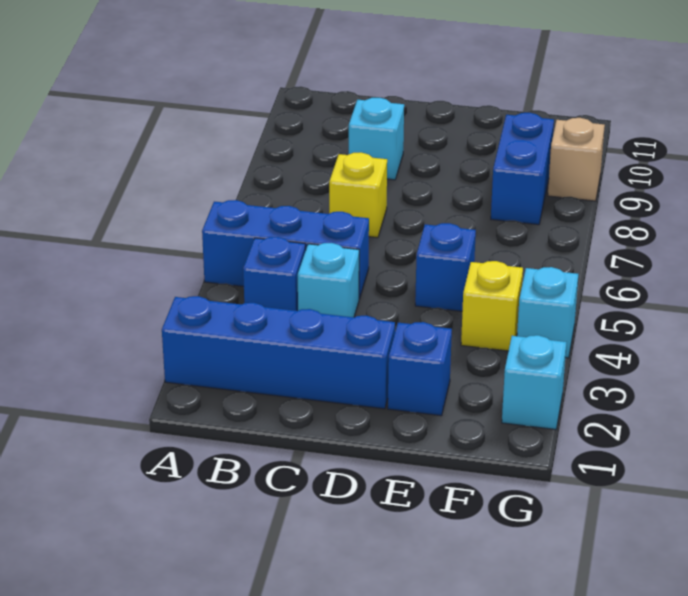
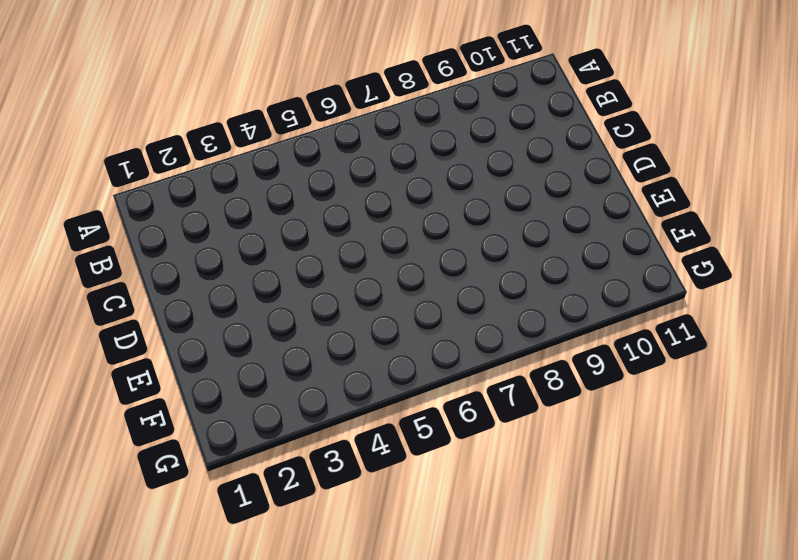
none -> blue brick A2:D2 level 1
none -> blue brick A5:C5 level 1
none -> blue brick B4 level 1

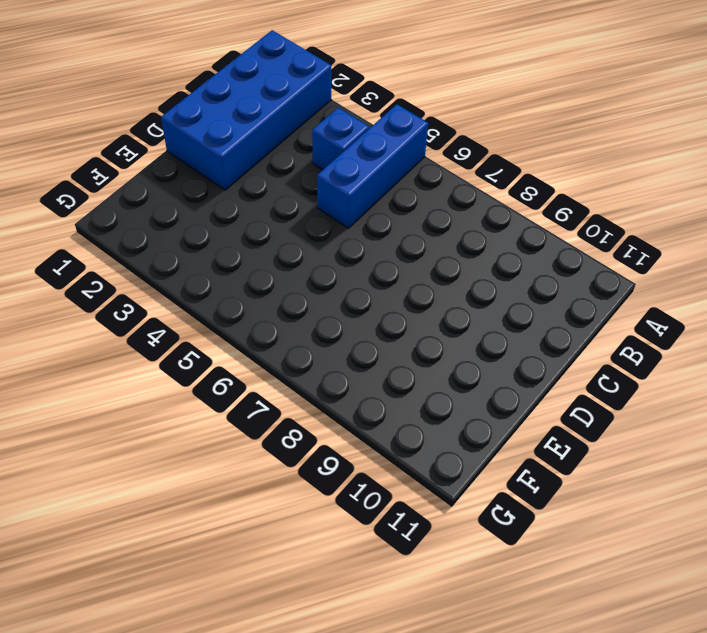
blue brick A1:D2 level 1 -> blue brick A2:D2 level 1
none -> cyan brick C4 level 1
none -> yellow brick C7 level 1
none -> cyan brick C9 level 1

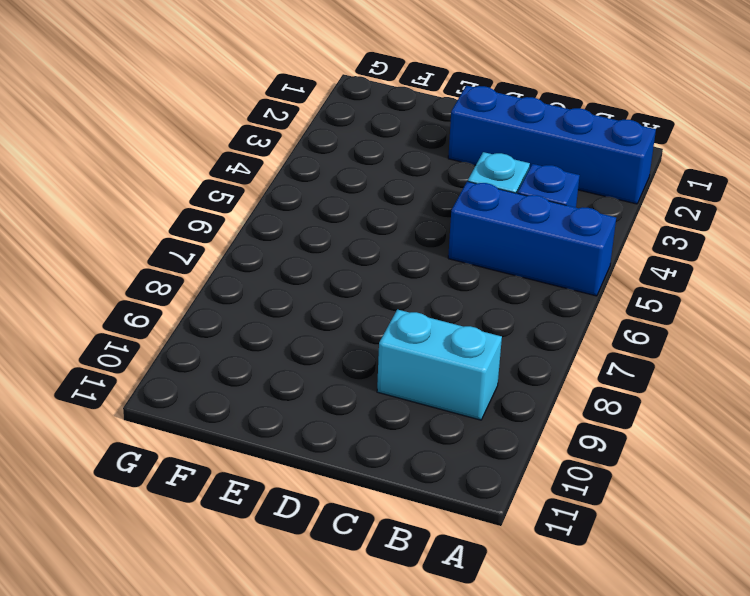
cyan brick B9:C9 level 1 -> cyan brick C9 level 1
none -> yellow brick C7 level 1
none -> blue brick E2 level 1
none -> blue brick E5 level 1

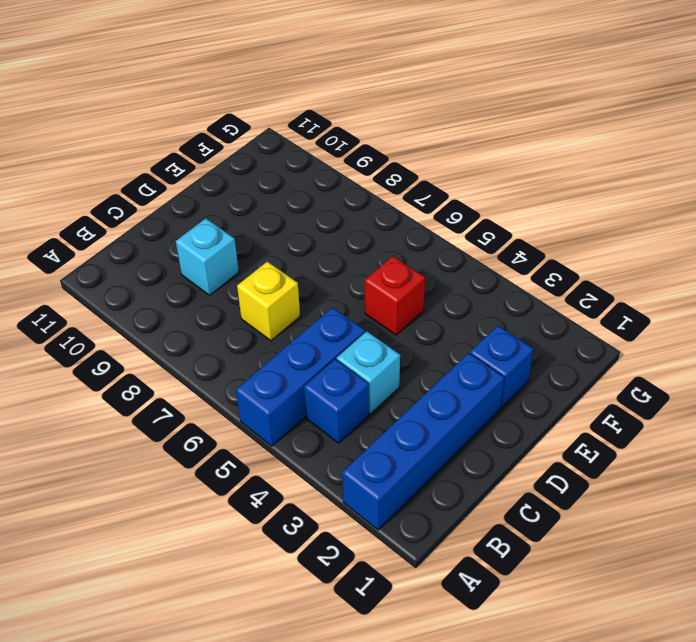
red brick E5 level 1 -> blue brick E5 level 1
none -> yellow brick F4 level 1
none -> blue brick F8:F9 level 1
none -> cyan brick G2 level 1

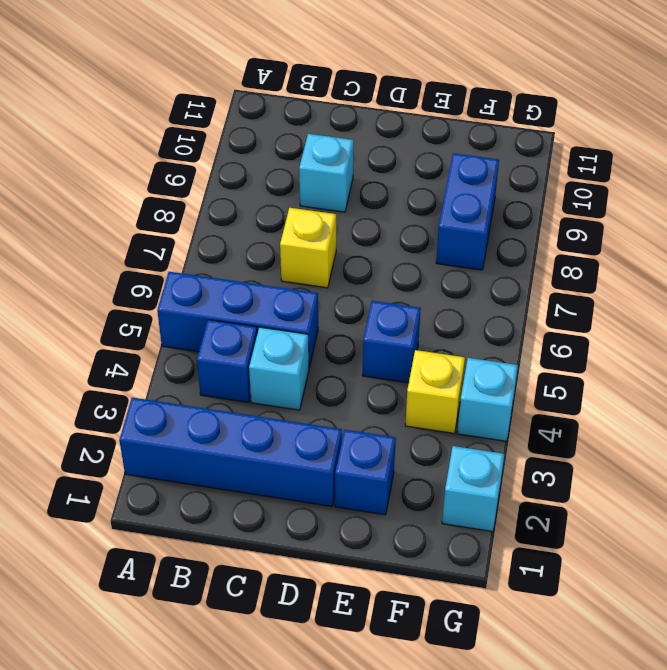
none -> tan brick G9 level 1

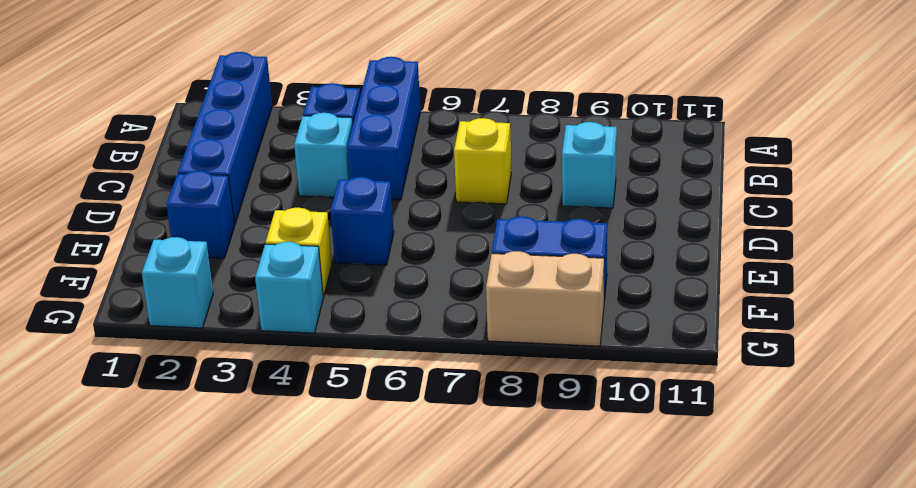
tan brick G8:G9 level 1 -> tan brick G9 level 1

